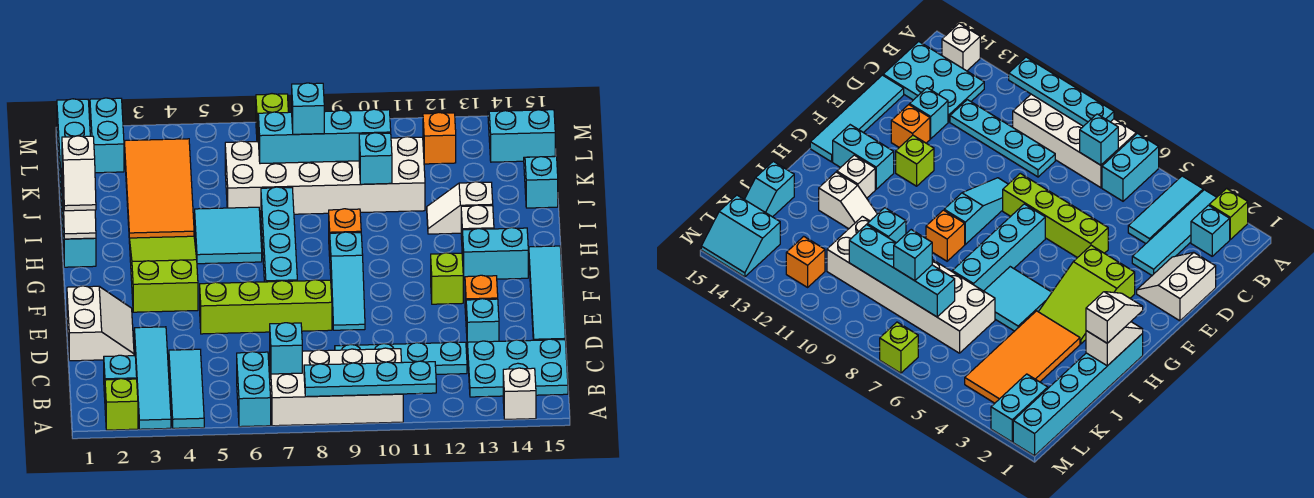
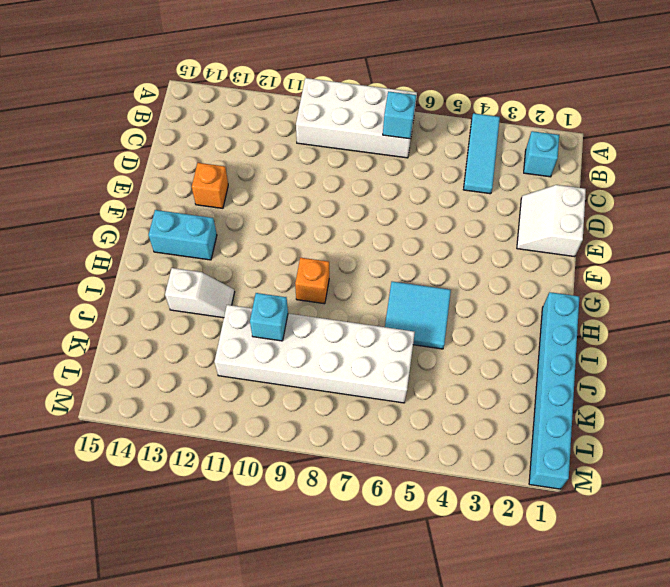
none -> lime brick A2 level 1
none -> cyan tile A3:D3 level 1
none -> cyan brick A6:B6 level 1
none -> white brick A14 level 1

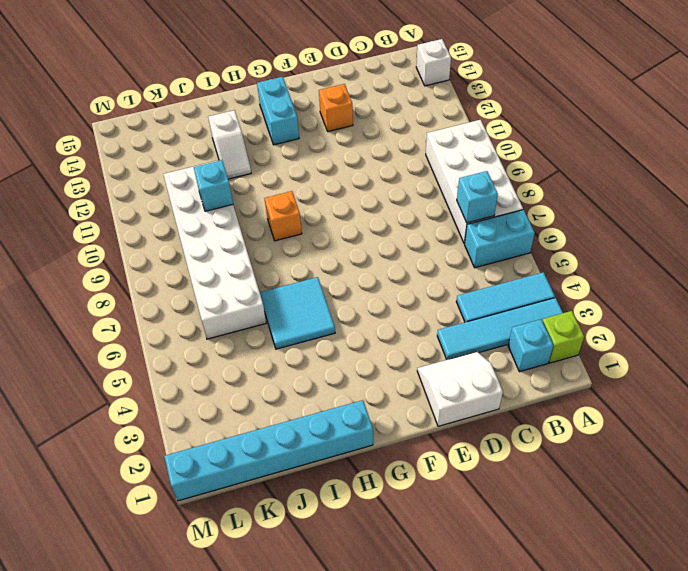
none -> cyan plate B13:C15 level 1
none -> cyan plate C9:C12 level 1
none -> cyan brick D13 level 1
none -> cyan tile D15:G15 level 1

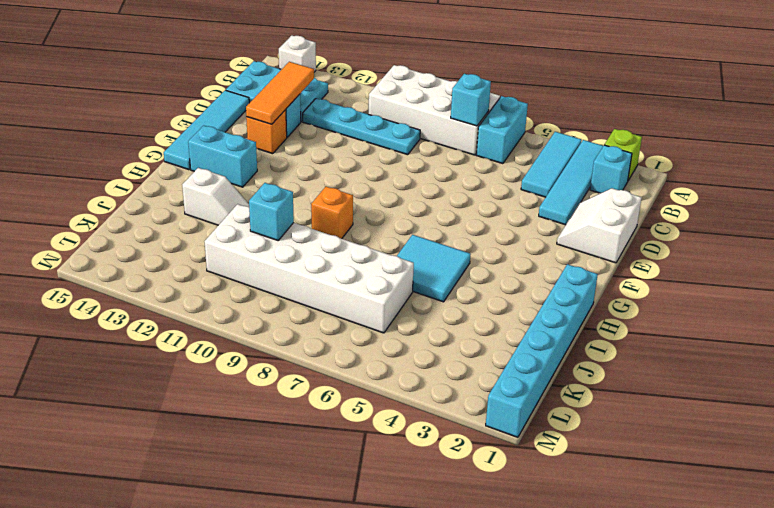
orange tile C13:E13 level 2 -> none
none -> lime brick E5:E8 level 1
none -> cyan slope E9:G9 level 1 top G
none -> lime slope F3:H4 level 1 top F
none -> cyan brick F7:I7 level 1

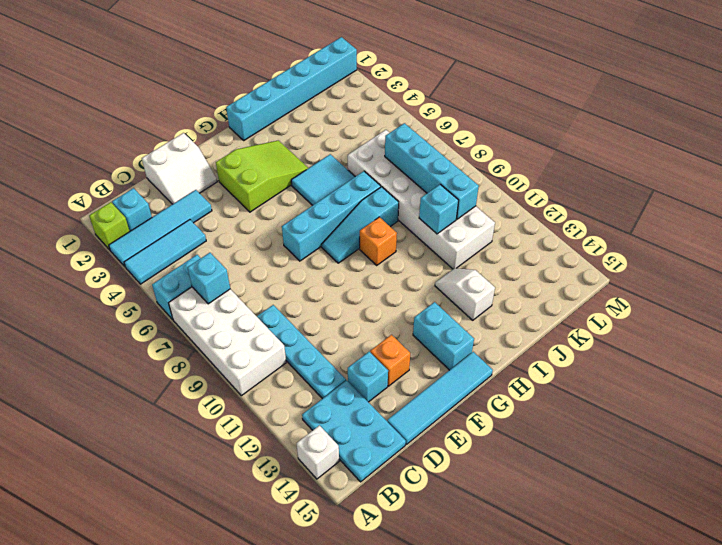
cyan slope G8:I8 level 1 top I -> cyan slope E9:G9 level 1 top G
none -> lime brick E5:E8 level 1
none -> lime brick F12 level 1
none -> white brick H13 level 1
none -> orange tile I3:L4 level 1

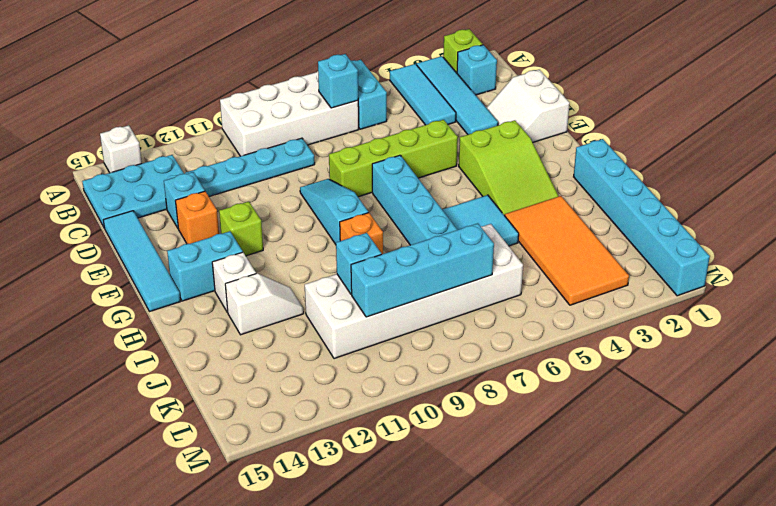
none -> cyan slope J15:K15 level 1 top J
none -> cyan brick L2:M2 level 1
none -> orange brick L12 level 1
none -> cyan slope L14:M15 level 1 top L

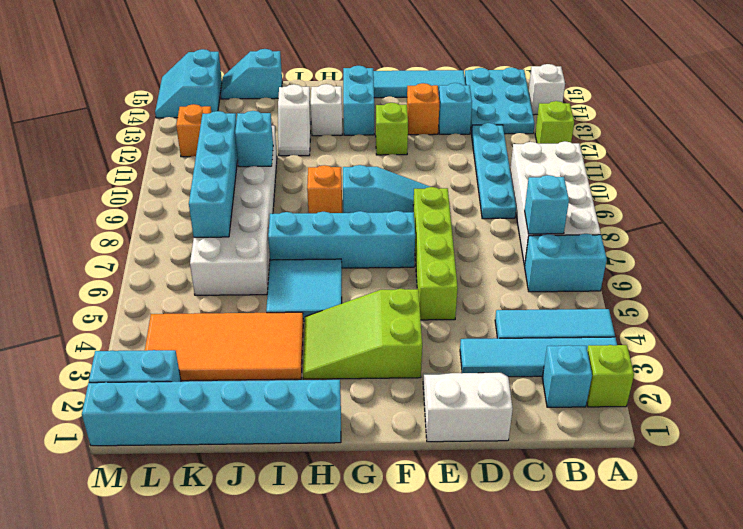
lime brick A12 level 1 -> lime brick M7 level 1
none -> cyan plate A8:A11 level 2
none -> white slope H1:I1 level 2 top I
none -> white slope H1:I1 level 3 top I
none -> cyan brick K8 level 3

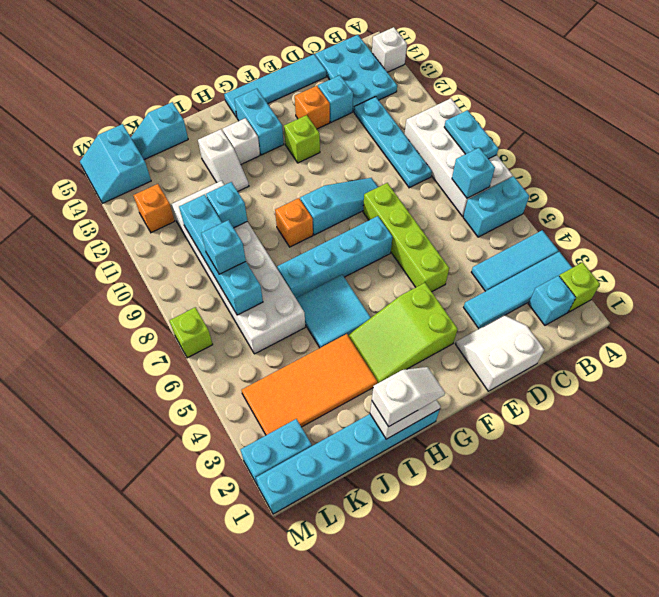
cyan plate A8:A9 level 2 -> cyan plate A8:A11 level 2

